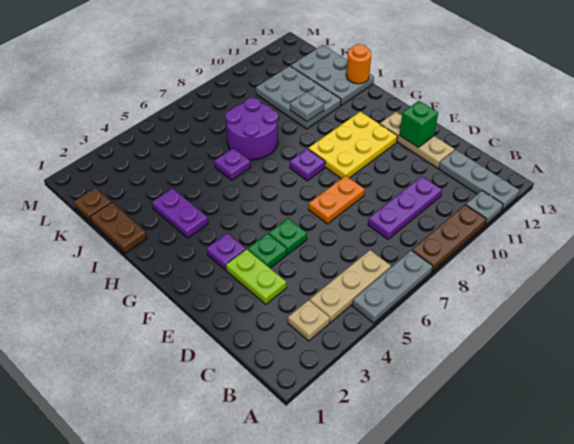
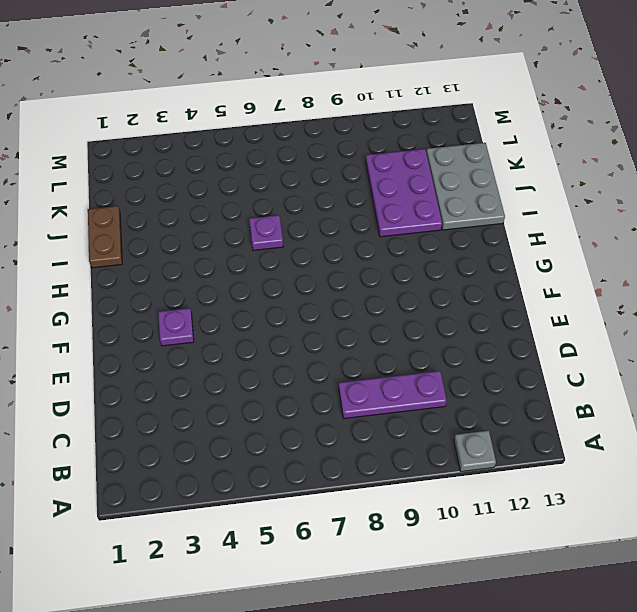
purple plate I10:K11 level 1 -> grey plate I10:K11 level 1
none -> grey plate A5:A7 level 1
none -> brown plate A8:A10 level 1
none -> grey plate A12:C12 level 1

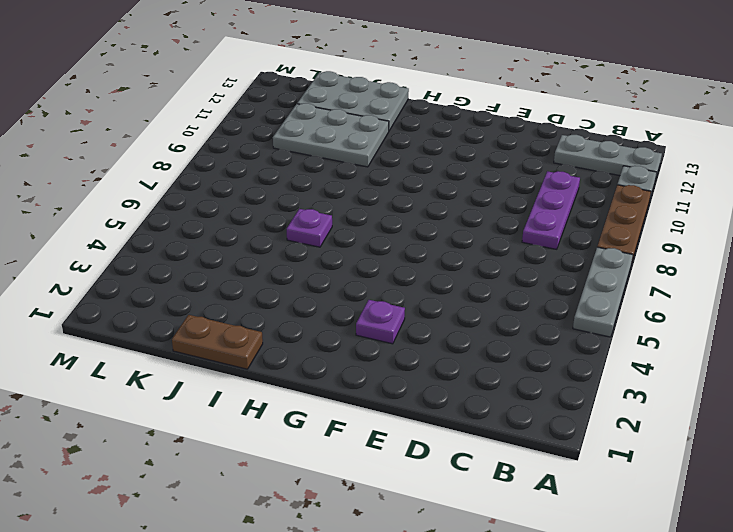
none -> tan plate B3 level 1
none -> tan plate B4:B6 level 1
none -> lime plate D3:E3 level 1

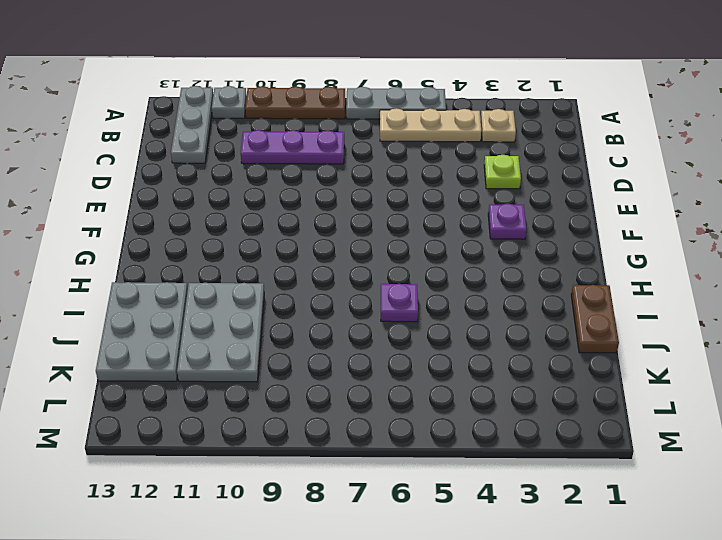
lime plate D3 level 1 -> lime plate D3:E3 level 1
none -> tan plate D12:F12 level 1
none -> green plate E4 level 1
none -> green plate E5 level 1

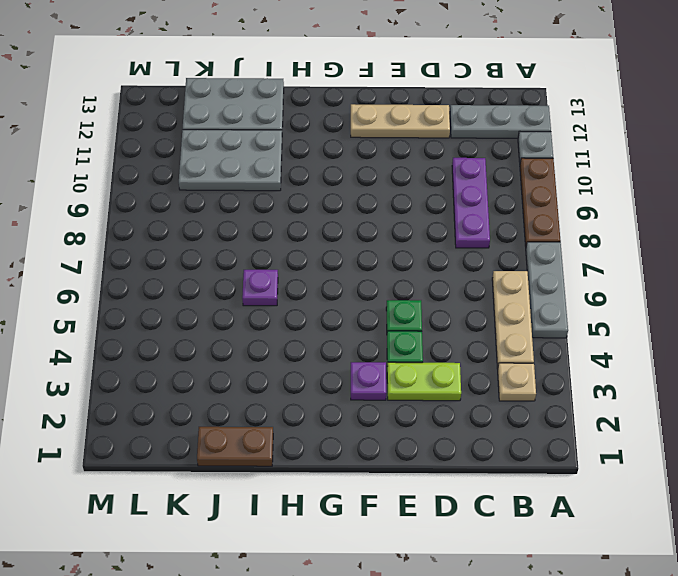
none -> orange plate E7:E8 level 1
none -> yellow plate F9:G11 level 1
none -> purple plate G8 level 1

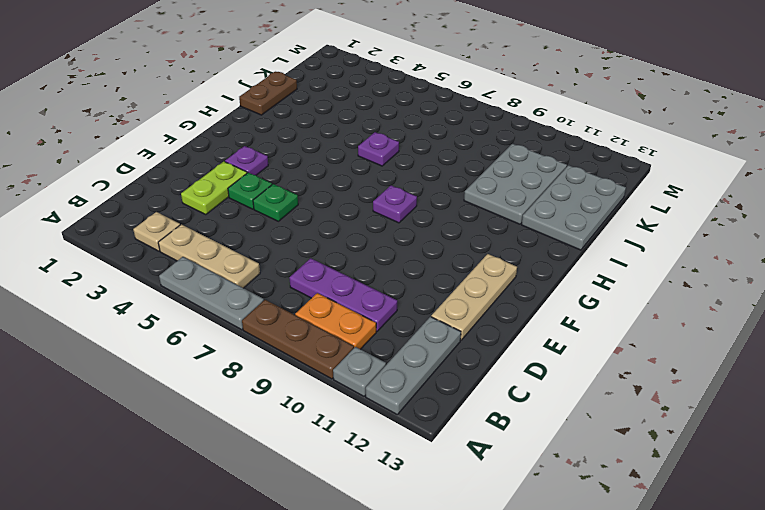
orange plate B9:B10 level 1 -> orange plate E7:E8 level 1
none -> yellow plate F9:G11 level 1
none -> purple plate H3:I3 level 1
none -> purple round brick I7:J8 level 1

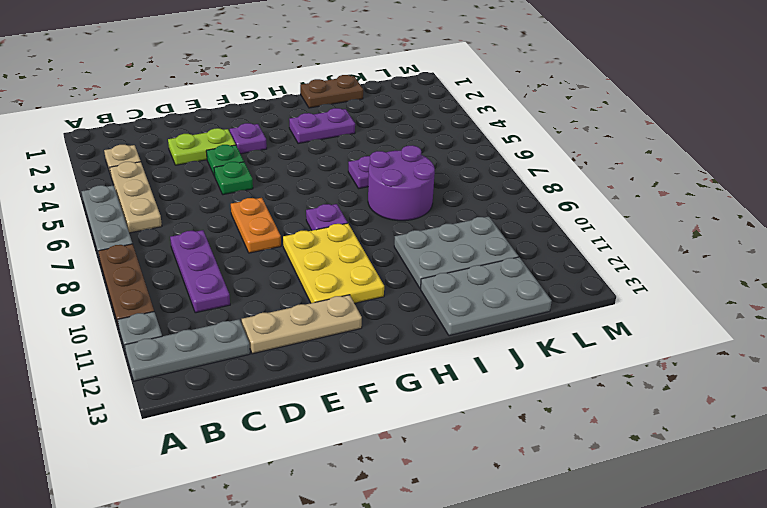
none -> brown plate K1 level 1
none -> green brick E12 level 2
none -> grey plate I10 level 2

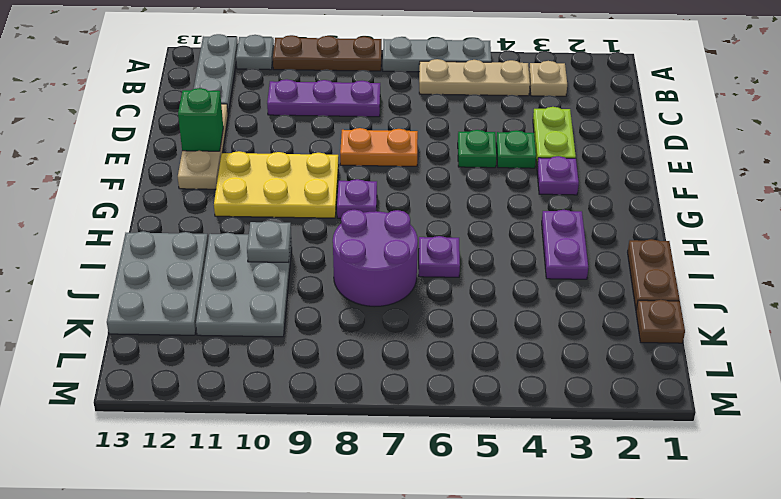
none -> orange round brick I13 level 2

